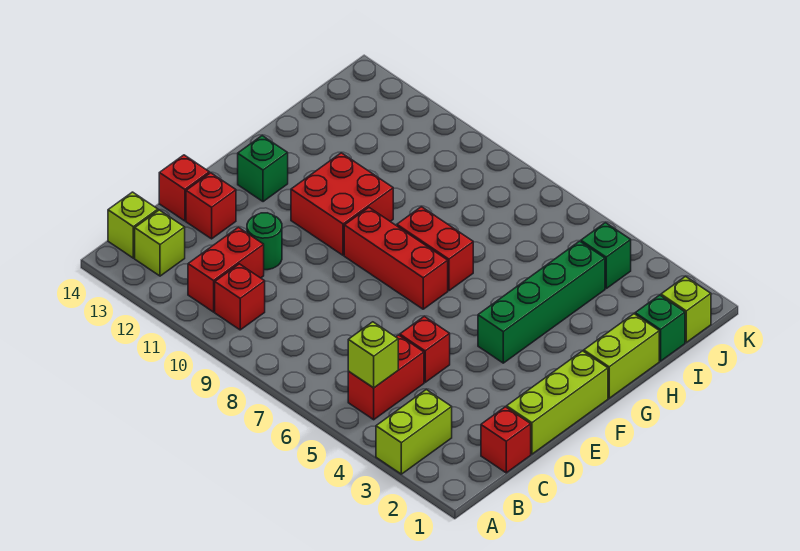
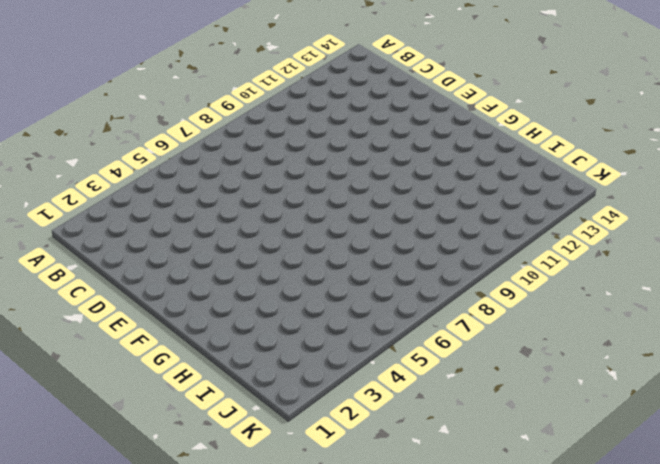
none -> lime brick A3:B3 level 1
none -> red brick B5:C5 level 1
none -> red brick B10 level 1

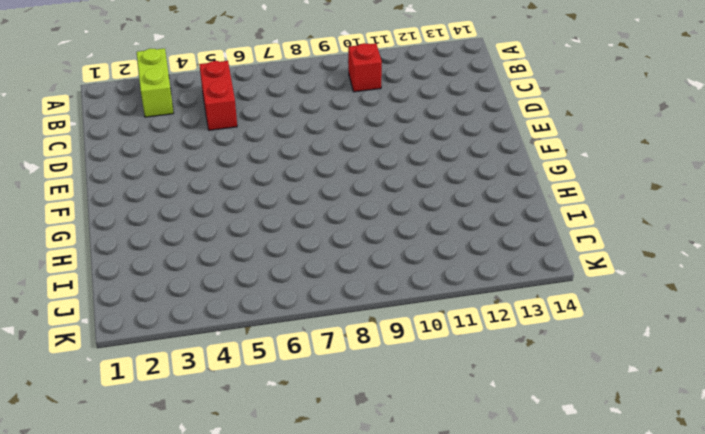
none -> red brick B11:C11 level 1
none -> lime brick B13 level 1
none -> lime brick B14 level 1

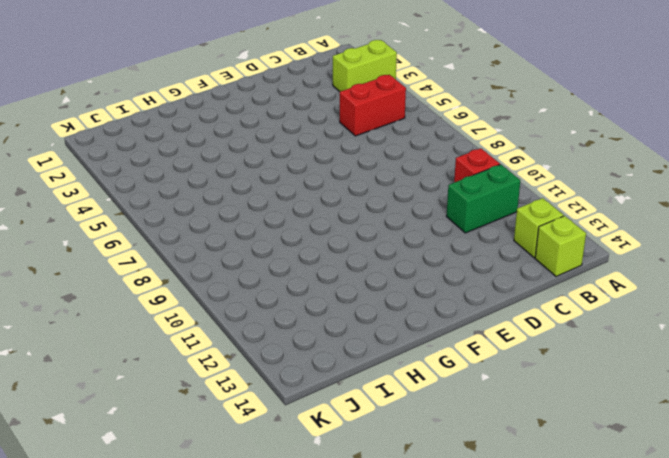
green brick B11:C11 level 1 -> red brick B11:C11 level 1
none -> red brick C1 level 1
none -> lime brick D1:F1 level 1
none -> red brick D5 level 1

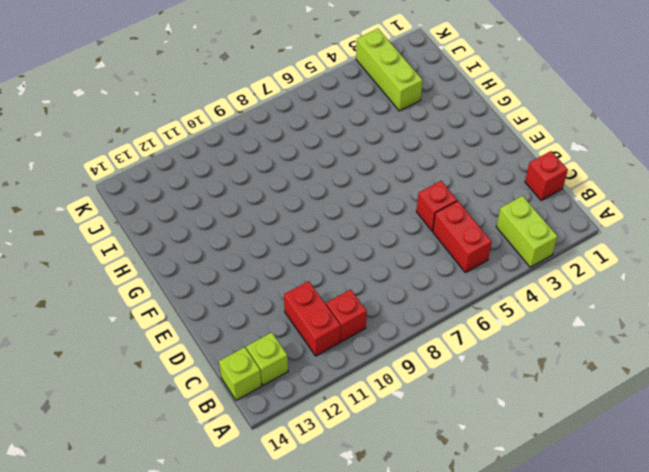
lime brick I3:K3 level 1 -> lime brick D1:F1 level 1
none -> green round brick D11 level 1
none -> red brick D13 level 1
none -> red brick D14 level 1

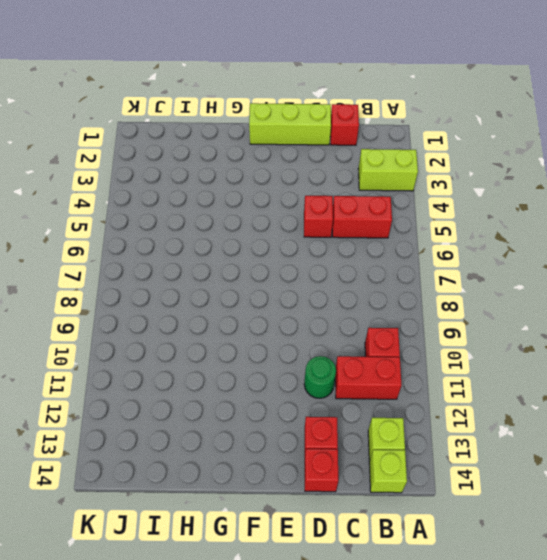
none -> green brick F4:I4 level 1
none -> red brick F7:F9 level 1
none -> red brick F10:G11 level 1

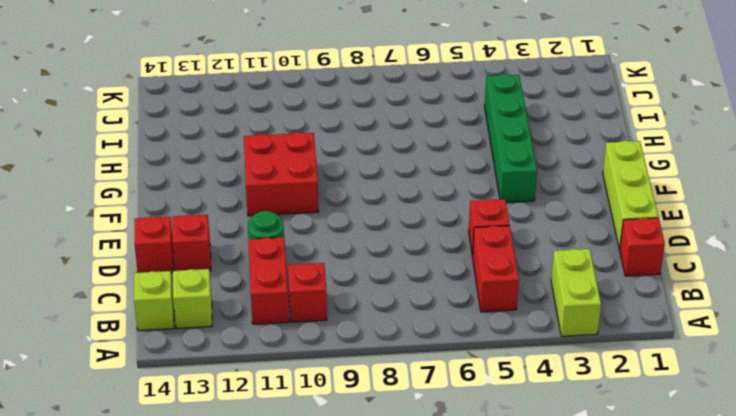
none -> red brick F7:F9 level 1
none -> green brick F13 level 1
none -> lime brick G1:H1 level 1

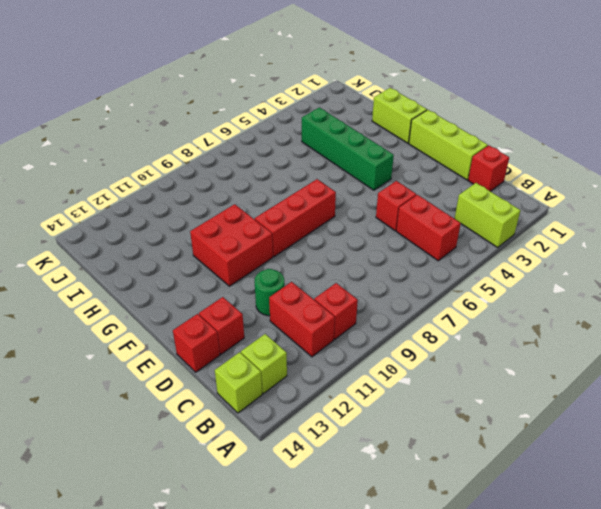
none -> green brick F13 level 1
none -> red brick G7:G8 level 1
none -> green brick I1 level 1

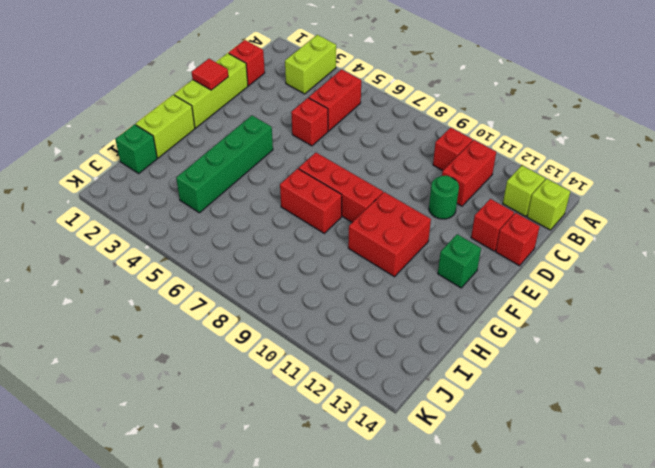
red tile E1 level 2 -> none
none -> lime brick J1 level 1
none -> green brick J4 level 1
none -> lime brick B5 level 2

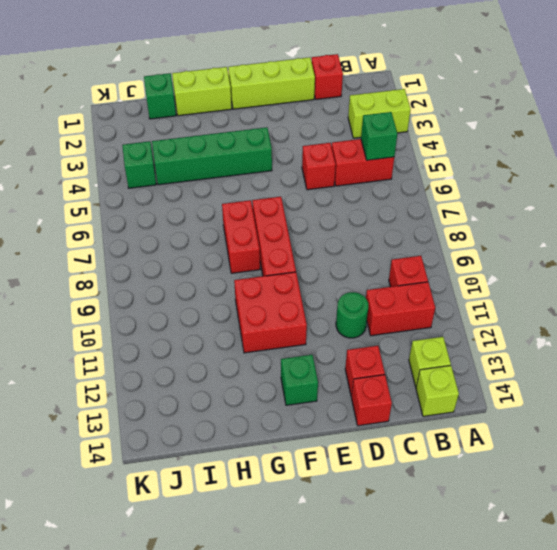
green brick B5 level 2 -> lime brick B5 level 2
none -> lime brick J1 level 1

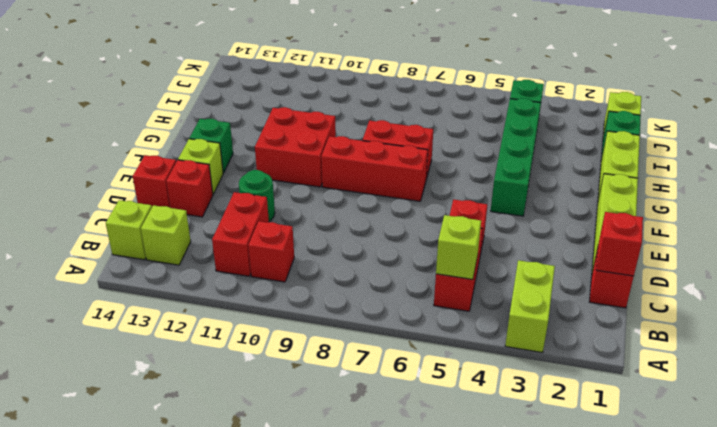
red brick C1 level 2 -> none
lime brick E13 level 1 -> none

